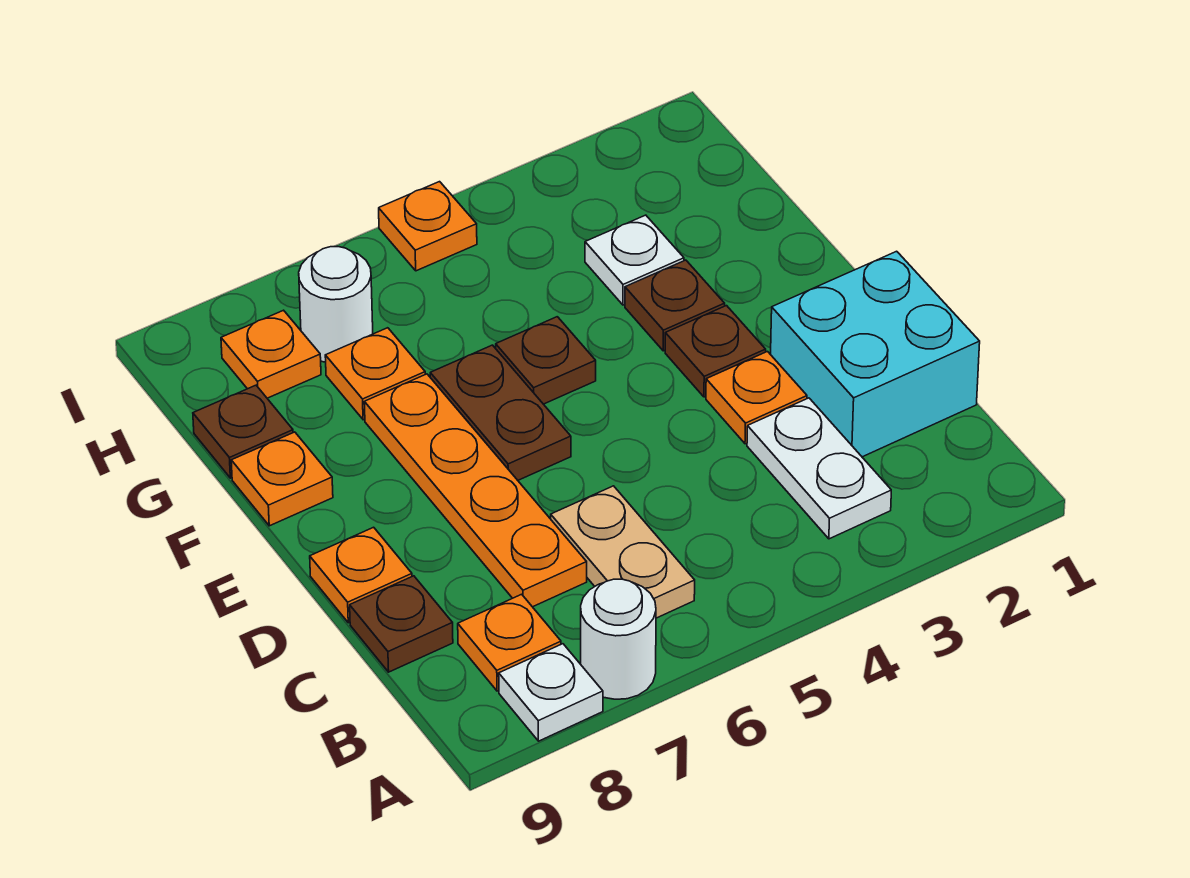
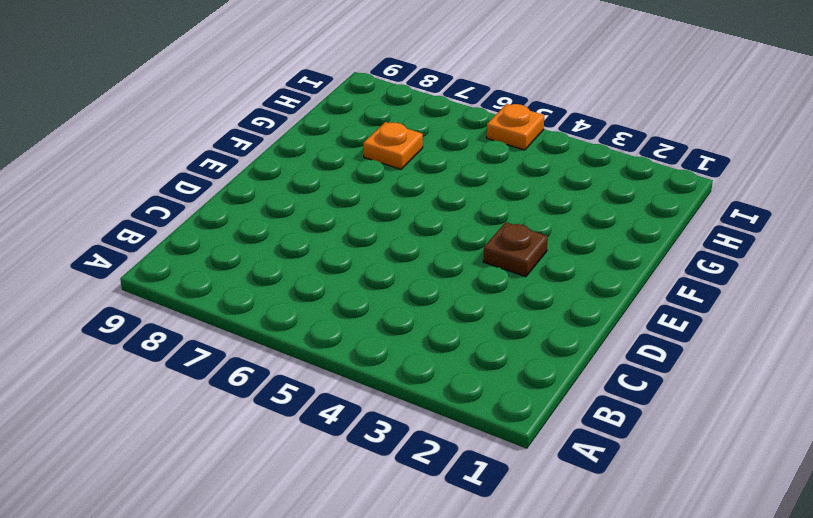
none -> white round brick A7 level 1
none -> white plate A8 level 1
none -> white plate B3:C3 level 1

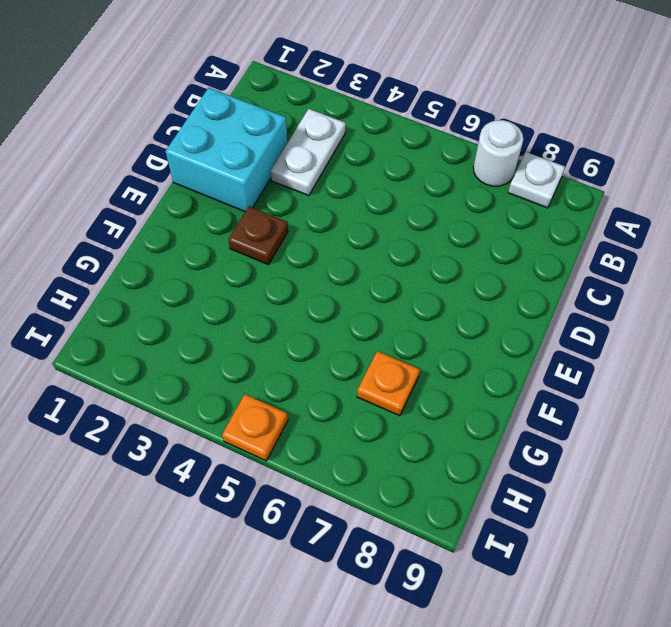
none -> tan plate B6:C6 level 1
none -> orange plate B8 level 1
none -> orange plate C7:F7 level 1

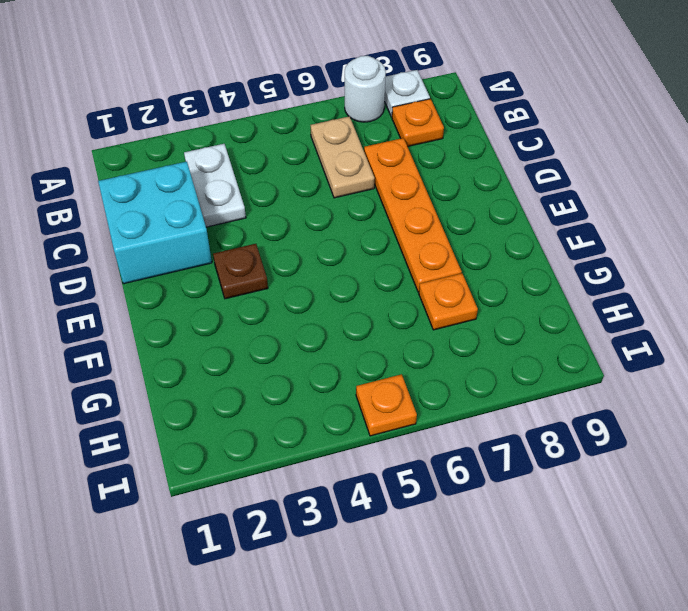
none -> brown plate C9 level 1
none -> orange plate D3 level 1
none -> orange plate D9 level 1

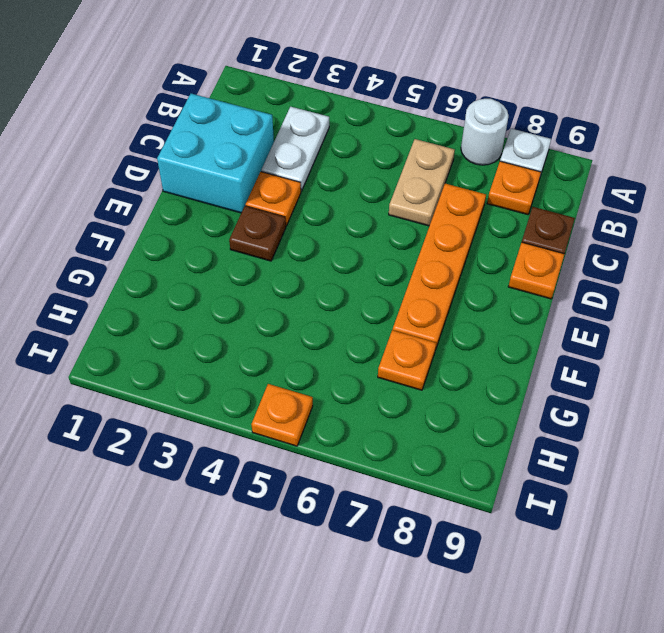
none -> brown plate E6:F6 level 1
none -> brown plate F3 level 1
none -> brown plate F5 level 1

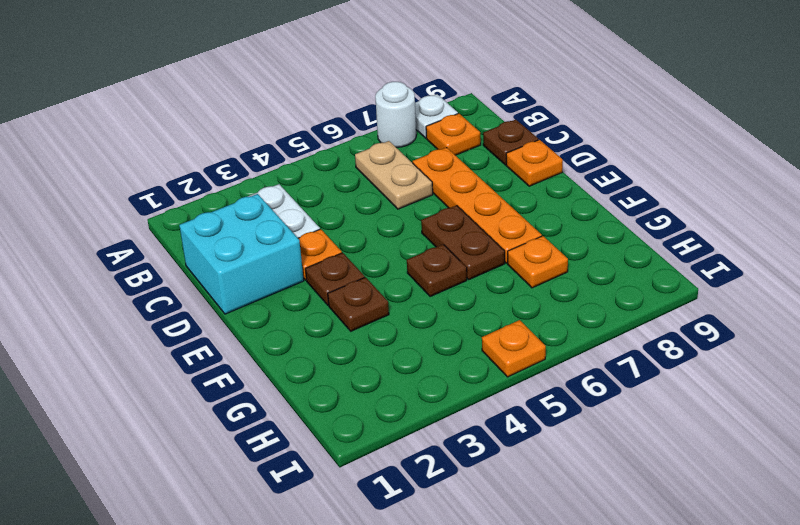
none -> orange plate F9 level 1
none -> white plate G3 level 1
none -> brown plate G9 level 1

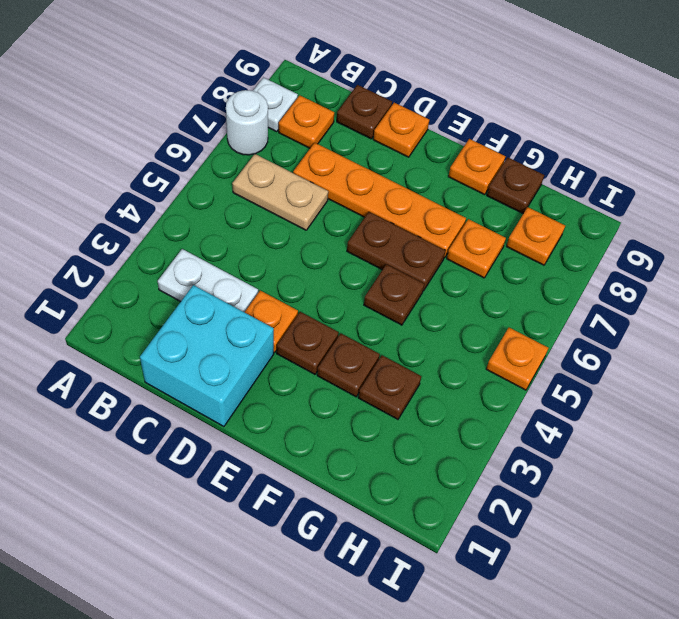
brown plate G3 level 1 -> white plate G3 level 1
none -> white round brick H7 level 1

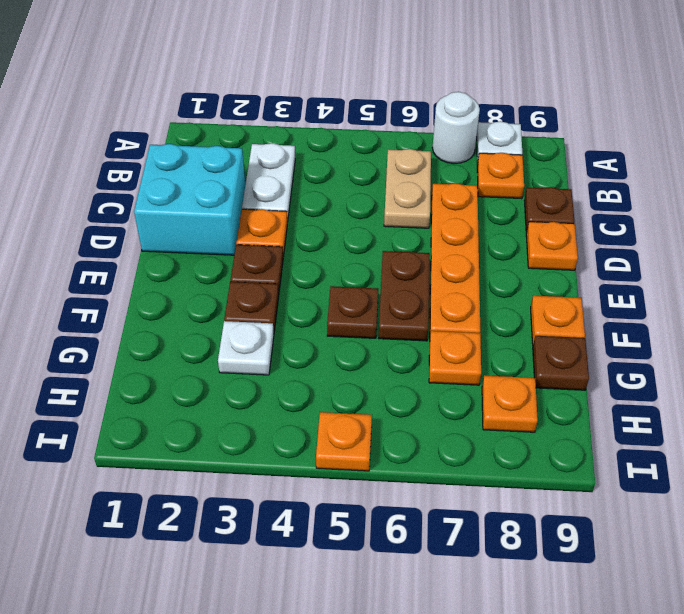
none -> white round brick H7 level 1

